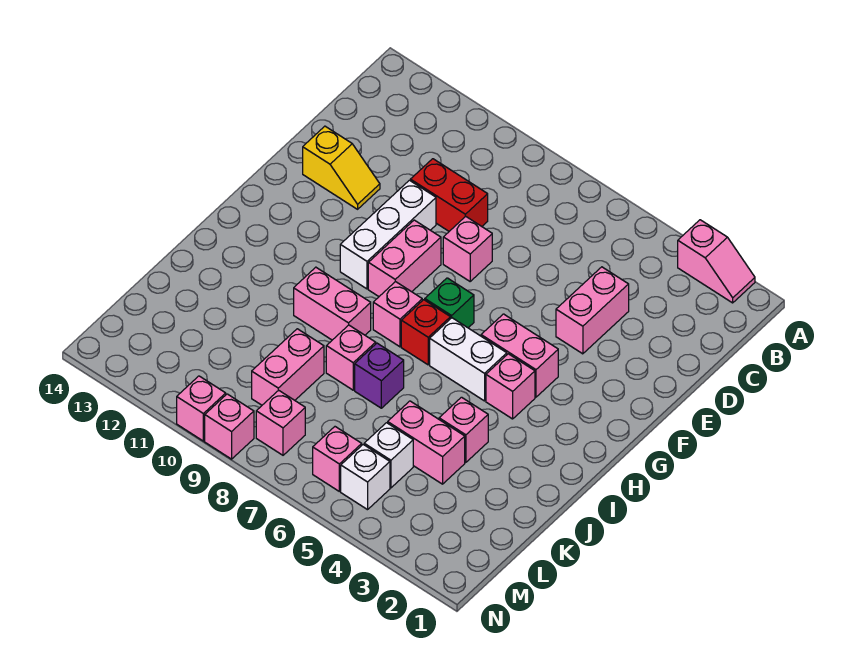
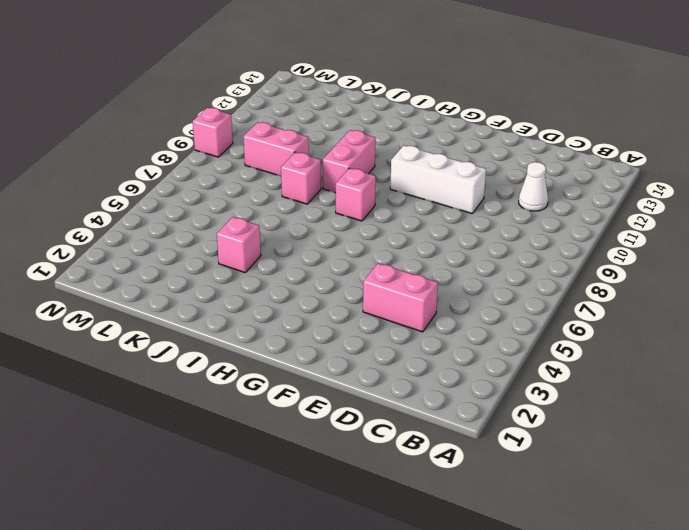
white cone C11 level 1 -> none
none -> pink slope A2:A3 level 1 top 3
none -> red brick D9:D10 level 1
none -> pink brick E8 level 1

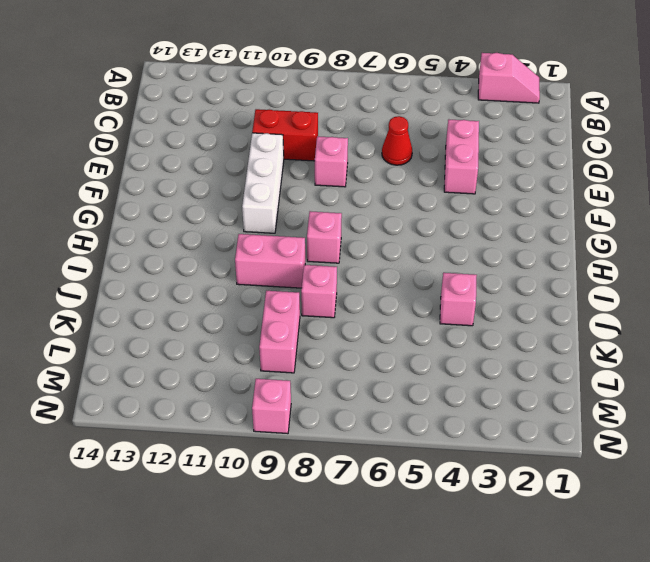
red cone D6 level 1 -> none
none -> yellow slope E12:E13 level 1 top 13
none -> pink brick F9:G9 level 1
none -> pink brick G4:G5 level 1

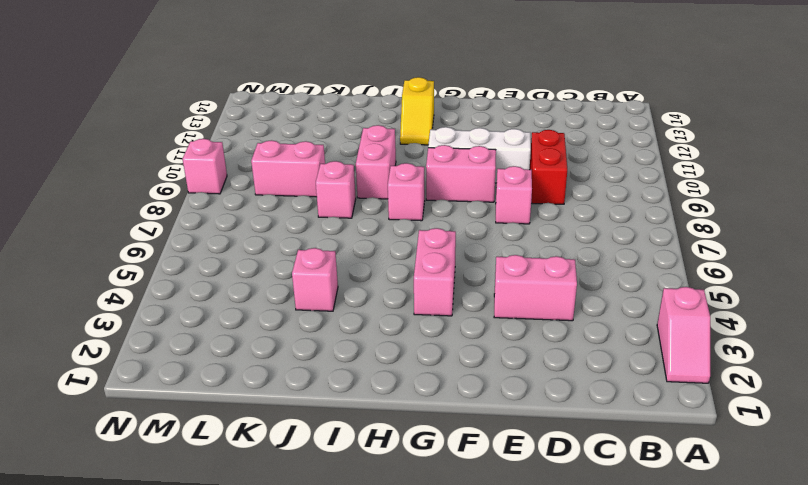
yellow slope H12:H13 level 1 top 13 -> yellow slope E12:E13 level 1 top 13
none -> green brick G7 level 1
none -> pink brick H4 level 1
none -> white brick H5:H6 level 1

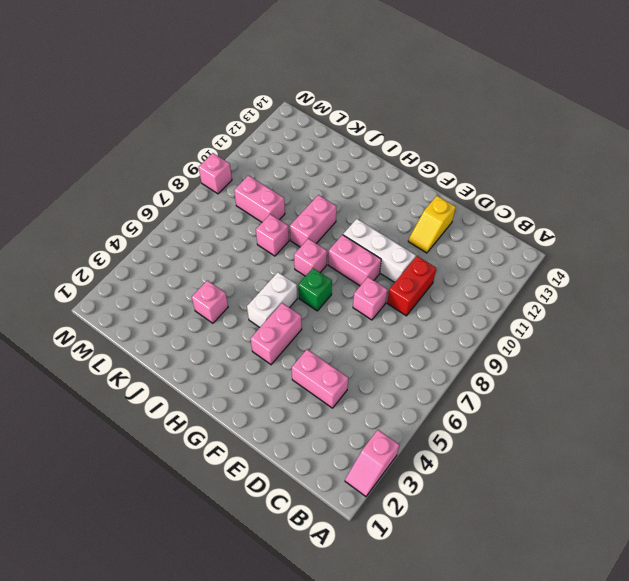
none -> pink brick H4 level 1
none -> red brick H7 level 1
none -> purple brick J7 level 1

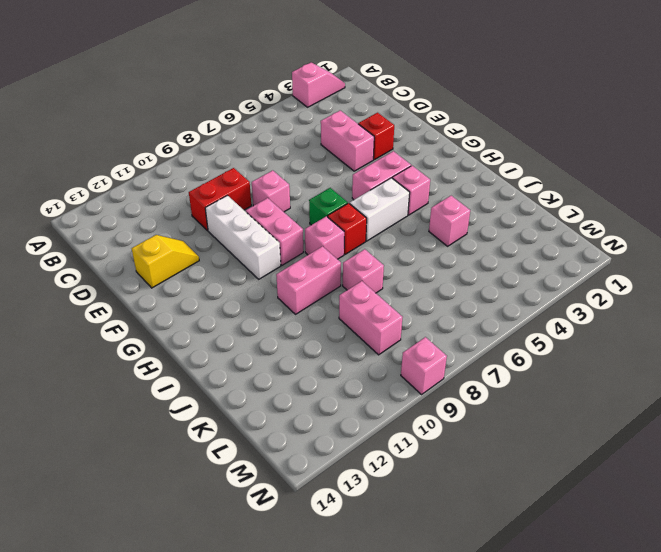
red brick E3 level 1 -> none
none -> purple brick J7 level 1
none -> pink brick K4:K5 level 1
none -> white brick L5 level 1

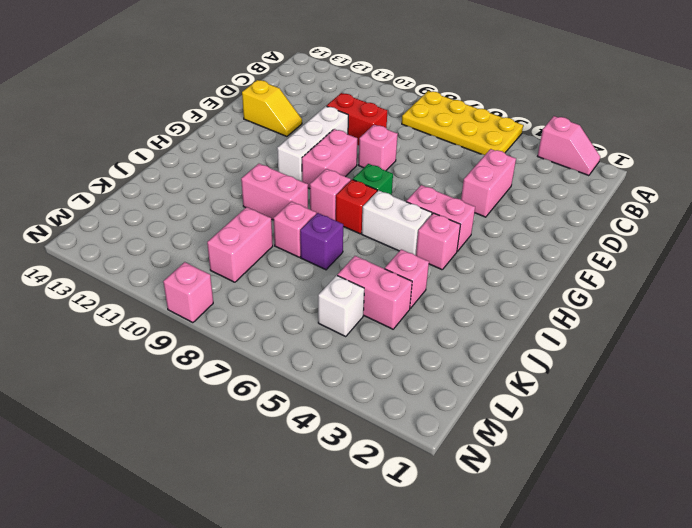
yellow plate A5:B8 level 1 -> none
none -> white brick M5 level 1
none -> pink brick M6 level 1
none -> pink brick M8 level 1

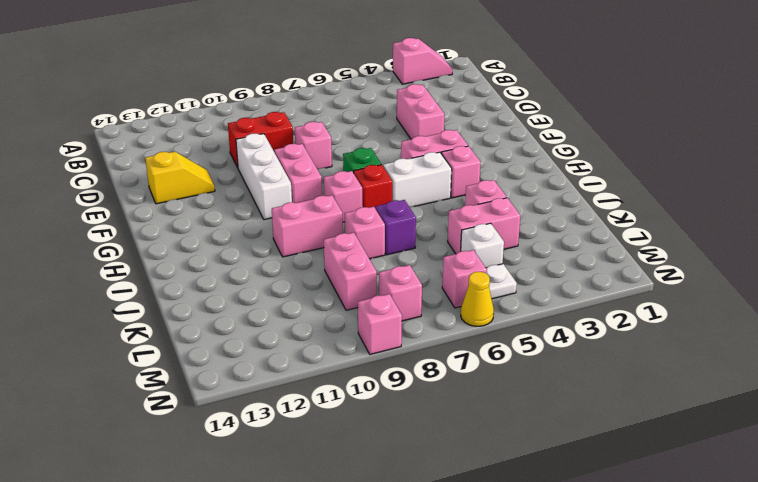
white plate M5 level 1 -> white brick M5 level 1
yellow cone N6 level 1 -> none
none -> pink brick N10 level 1

